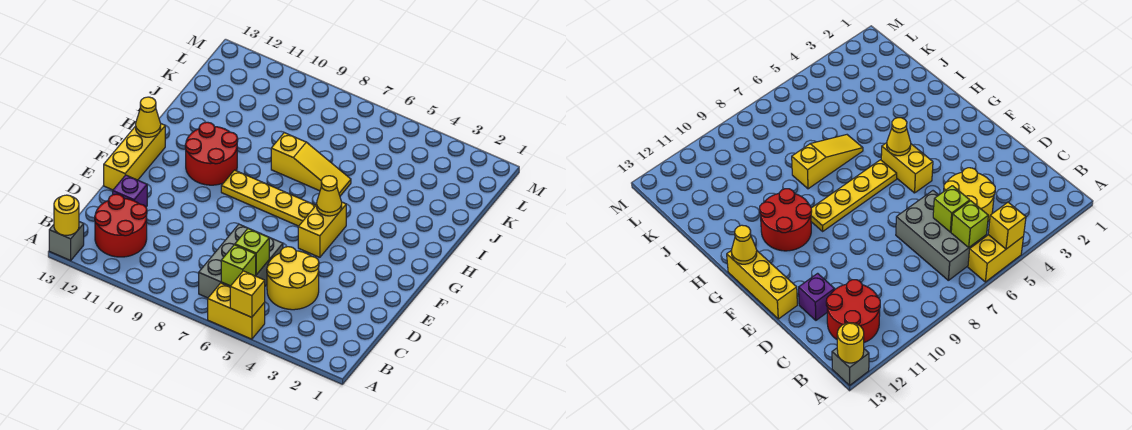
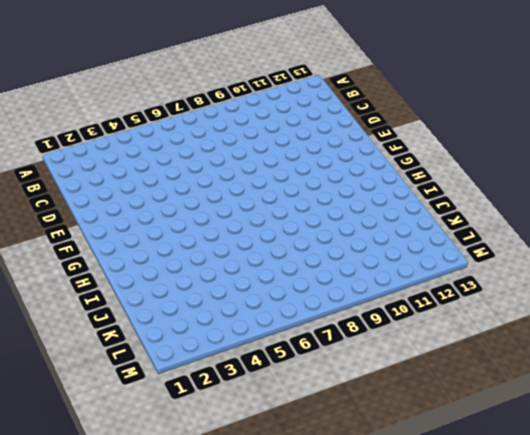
none -> yellow brick A5:A6 level 1
none -> grey brick A13 level 1
none -> grey brick B6:D7 level 1

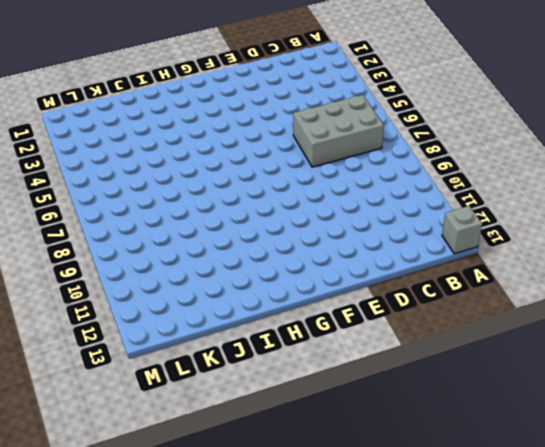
none -> yellow brick A5:A6 level 1
none -> red round brick B11:C12 level 1
none -> yellow round brick C4:D5 level 1

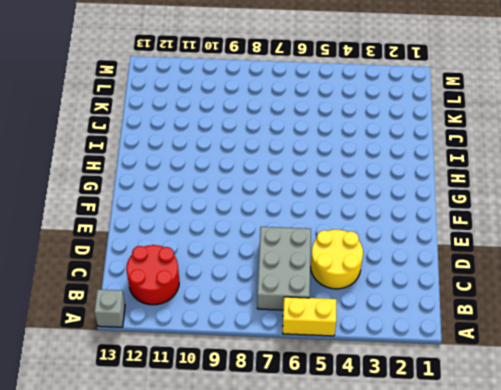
none -> purple brick D12 level 1
none -> yellow brick E13:G13 level 1
none -> yellow brick F5:G5 level 1

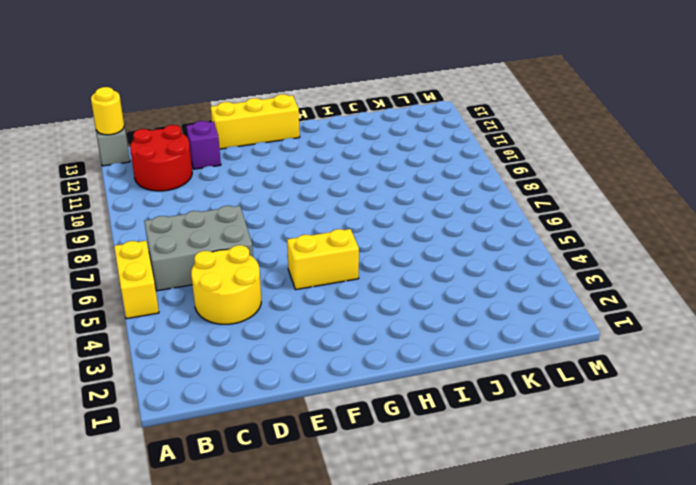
none -> yellow plate G6:G9 level 1
none -> red round brick G10:H11 level 1
none -> yellow slope I6:I8 level 1 top 8

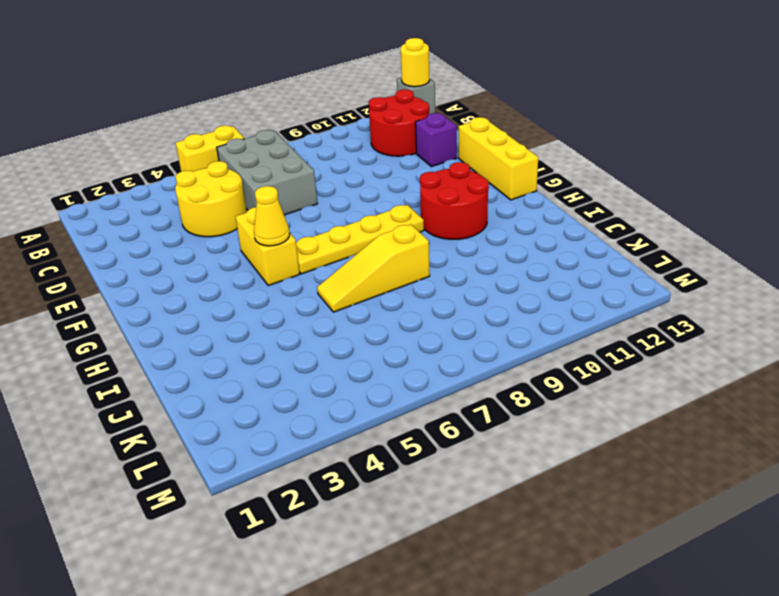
none -> yellow brick A5 level 2
none -> lime brick B6 level 2
none -> lime brick C6 level 2

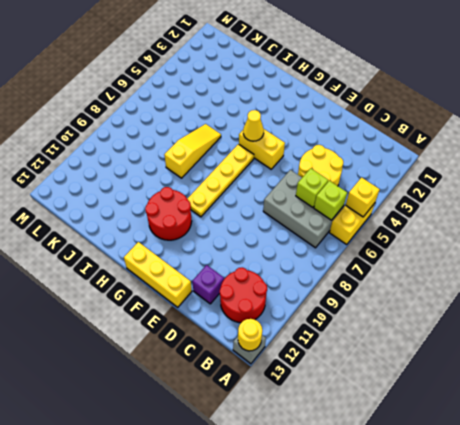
none -> yellow cone G13 level 2

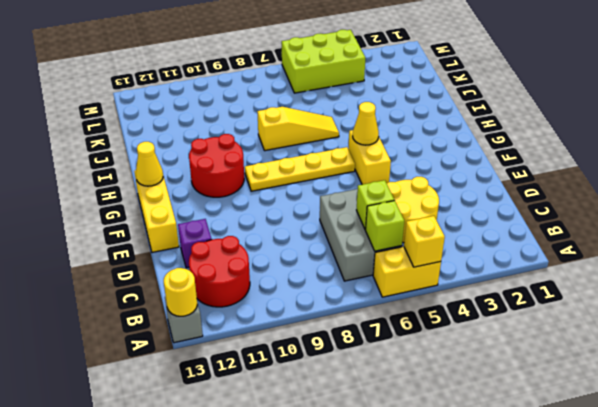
lime brick L4:M6 level 1 -> none

